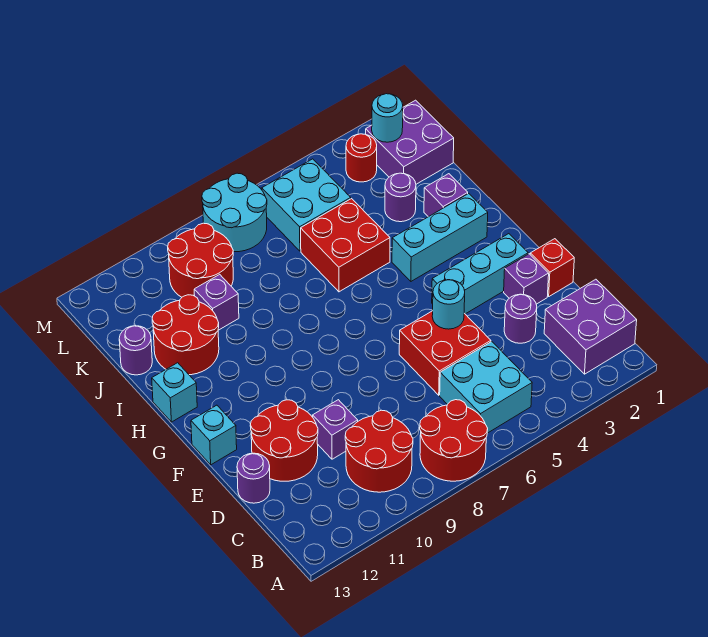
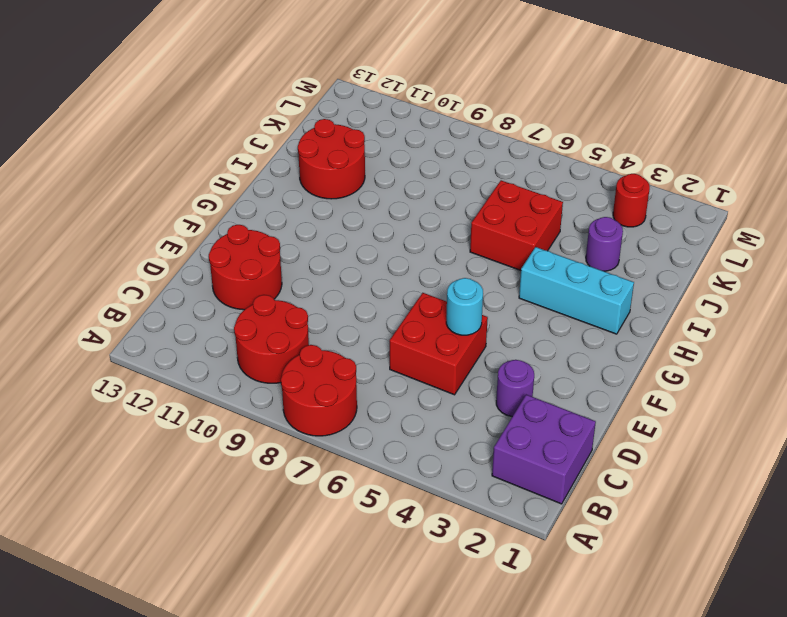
none -> cyan brick B5:C6 level 1
none -> purple brick D10 level 1
none -> purple round brick D13 level 1

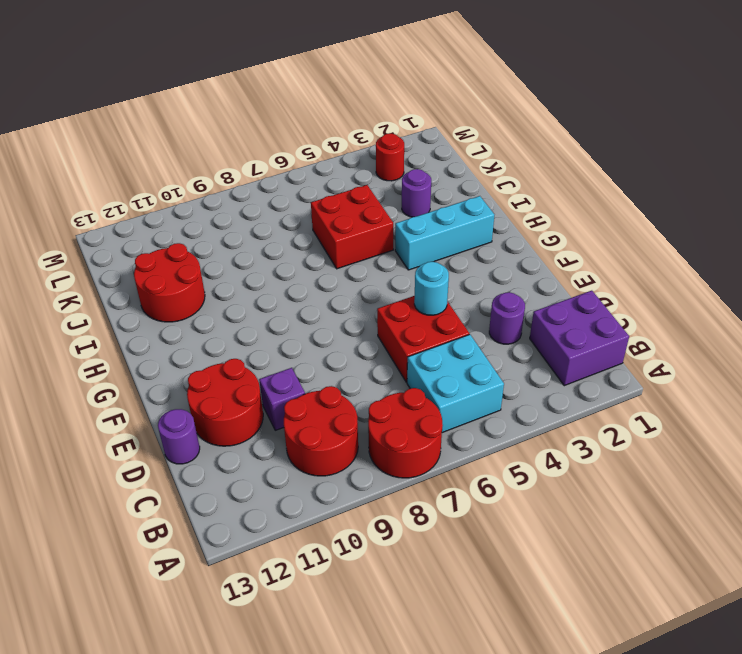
none -> red brick E1 level 1
none -> purple brick E2 level 1
none -> cyan brick F2:F4 level 1

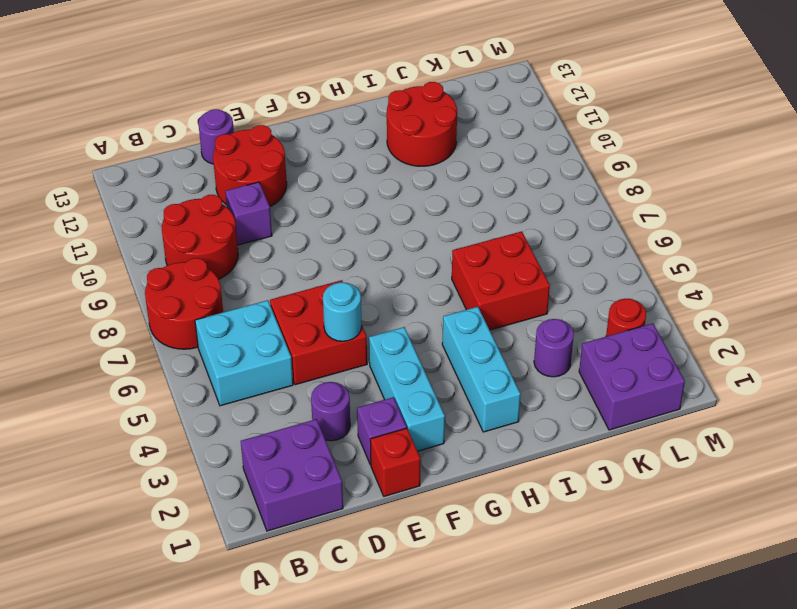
none -> cyan brick F13 level 1
none -> cyan brick H13 level 1
none -> purple brick I2 level 1

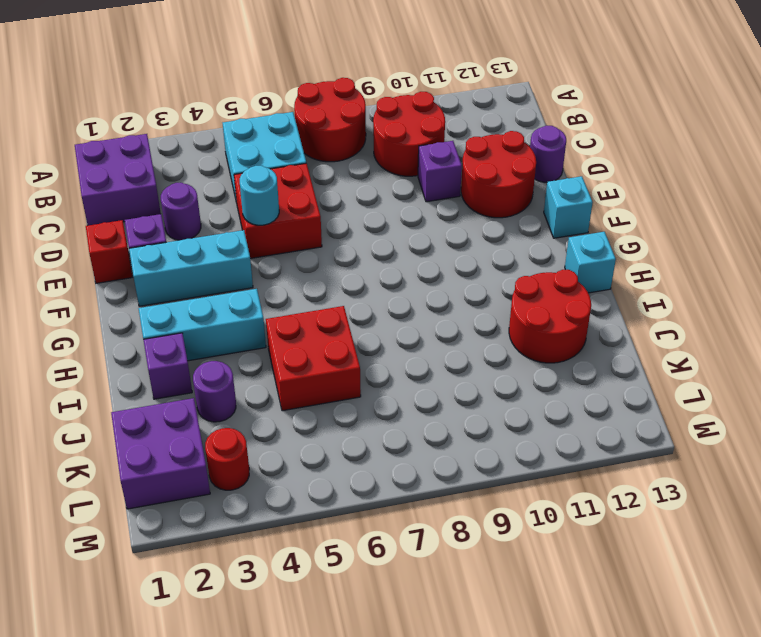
none -> purple brick J10 level 1
none -> purple round brick J13 level 1
none -> cyan brick K5:L6 level 1

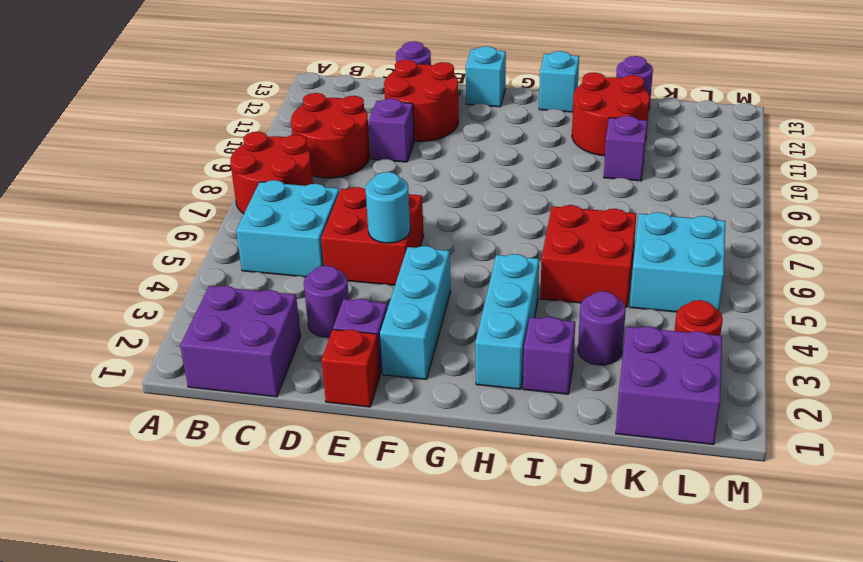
none -> red round brick K9:L10 level 1
none -> cyan round brick L7:M8 level 1
none -> cyan round brick L2 level 2

